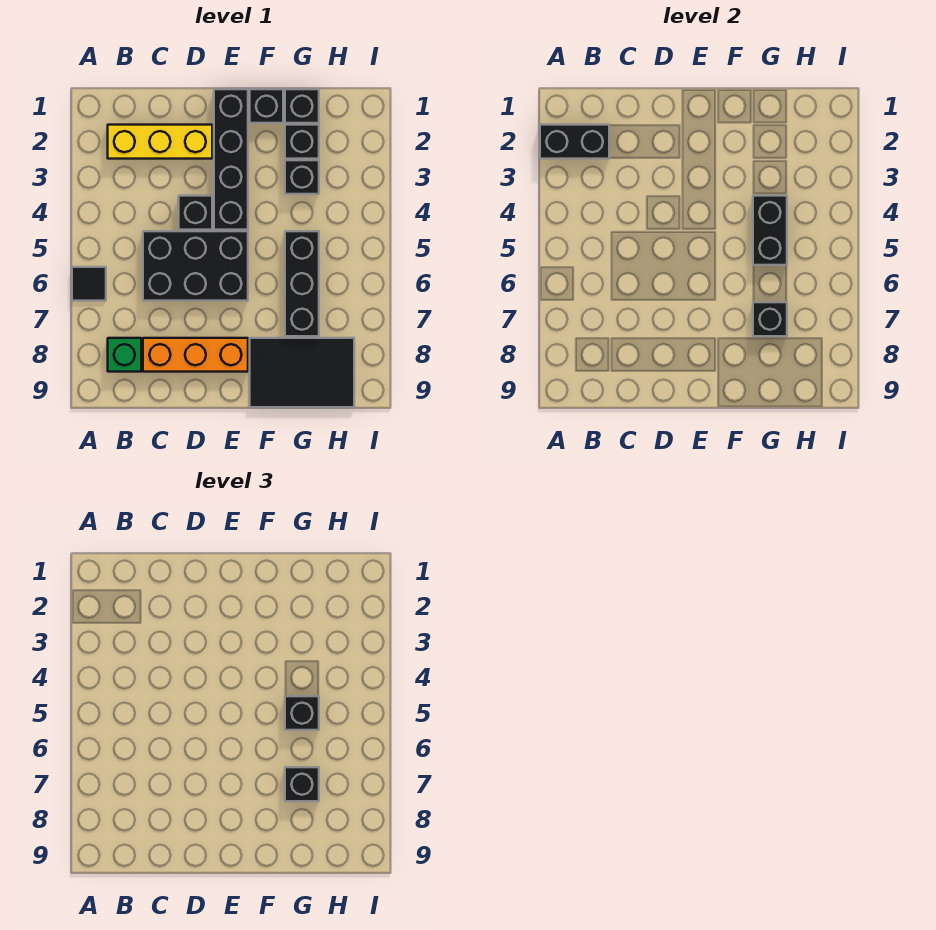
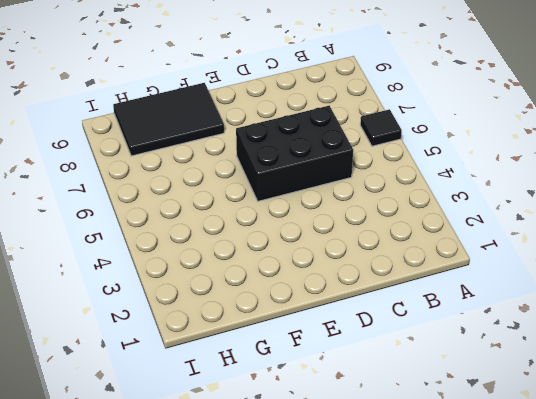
none -> yellow brick B2:D2 level 1
none -> green brick B8 level 1
none -> orange brick C8:E8 level 1

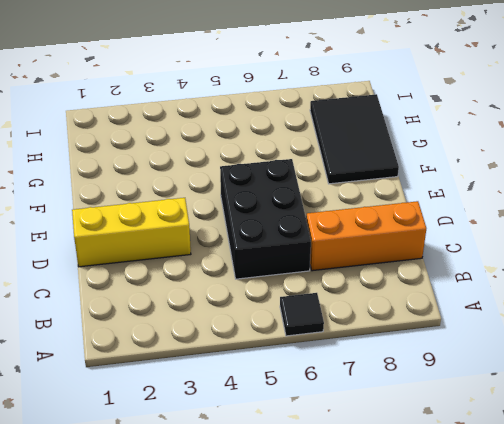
orange brick C7:C9 level 1 -> orange brick C8:E8 level 1
yellow brick D1:D3 level 1 -> yellow brick B2:D2 level 1
none -> green brick B8 level 1
none -> black brick D4 level 1
none -> black brick E1:E4 level 1

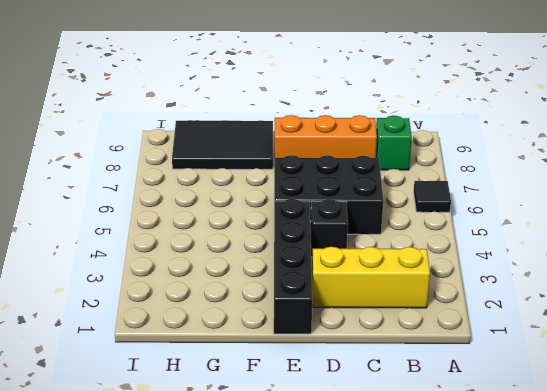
none -> black brick F1 level 1
none -> black brick G1 level 1
none -> black brick G2 level 1

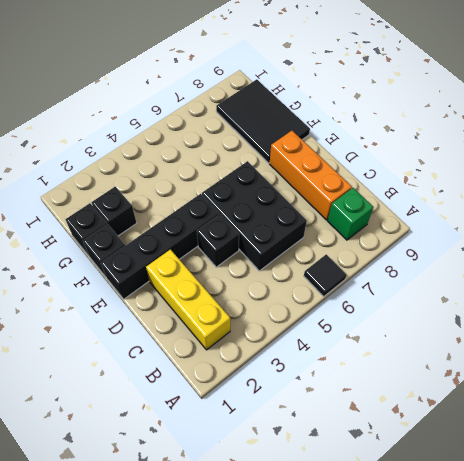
none -> black brick G3 level 1
none -> black brick G5:G7 level 1
none -> black brick A2:B2 level 2

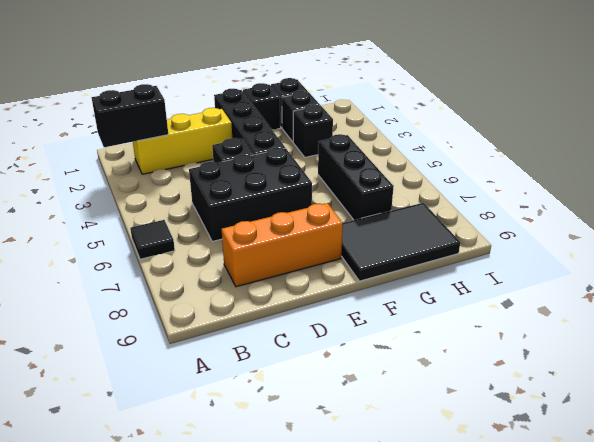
none -> green brick B8 level 1
none -> black brick G4:G5 level 2
none -> black brick G7 level 2

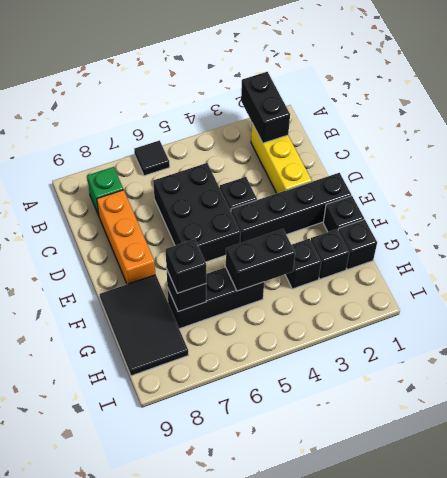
none -> black brick G5 level 3

